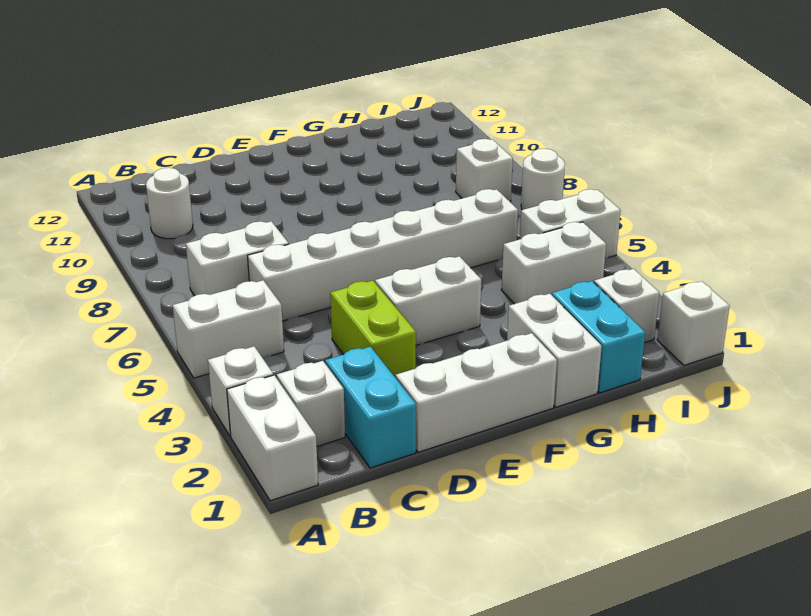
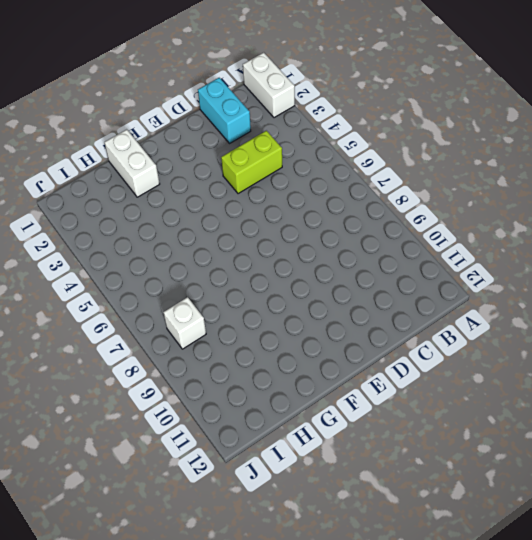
lime brick C4:D4 level 1 -> lime brick D3:D4 level 1
none -> white brick A3 level 1
none -> white brick A5:B5 level 1
none -> white brick B2 level 1

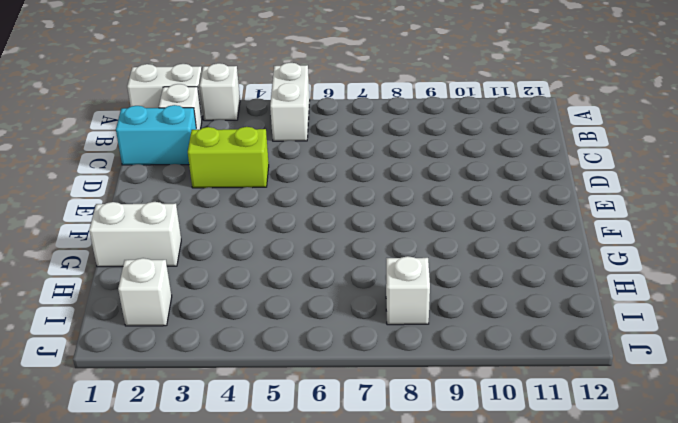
none -> white brick B7:C7 level 1
none -> white round brick B10 level 1
none -> white brick C6:H6 level 1

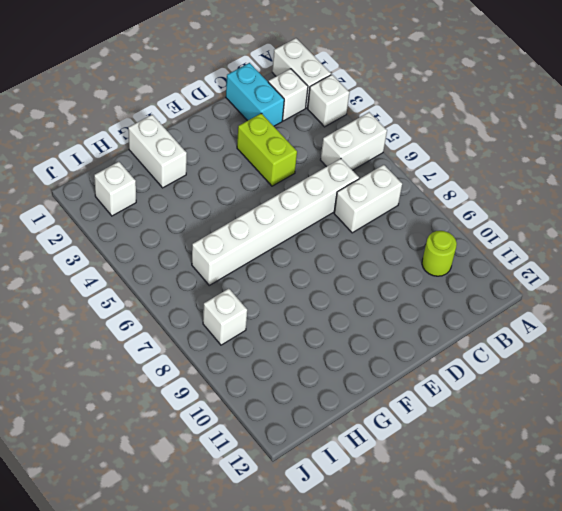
lime round brick B10 level 1 -> white round brick B10 level 1
none -> white brick D1:F1 level 1
none -> white brick E4:F4 level 1
none -> cyan brick H1:H2 level 1

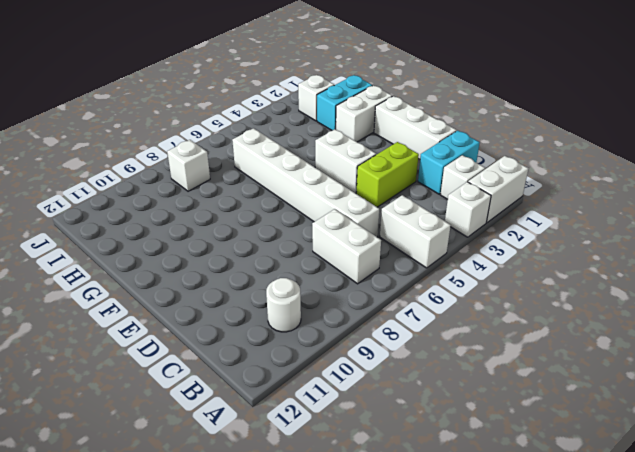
none -> white brick H4:I4 level 1
none -> white brick I5:J5 level 1
none -> white brick J1 level 1

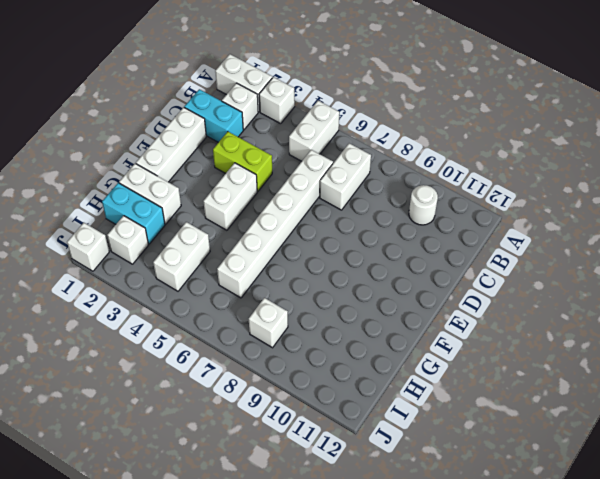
none -> white brick I5:J5 level 1
none -> white round brick J7 level 1

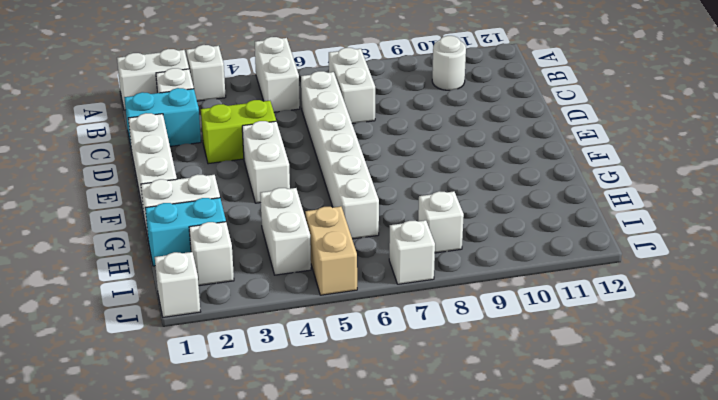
tan brick I5:J5 level 1 -> white brick I5:J5 level 1
white brick J7 level 1 -> white round brick J7 level 1

